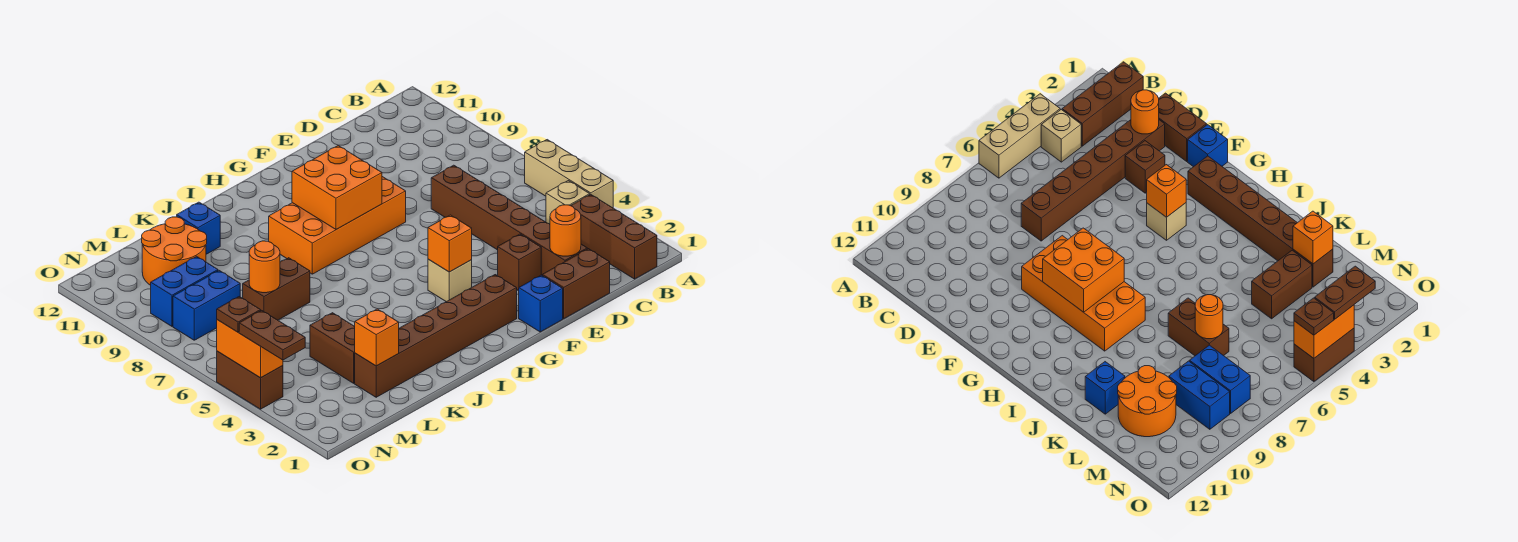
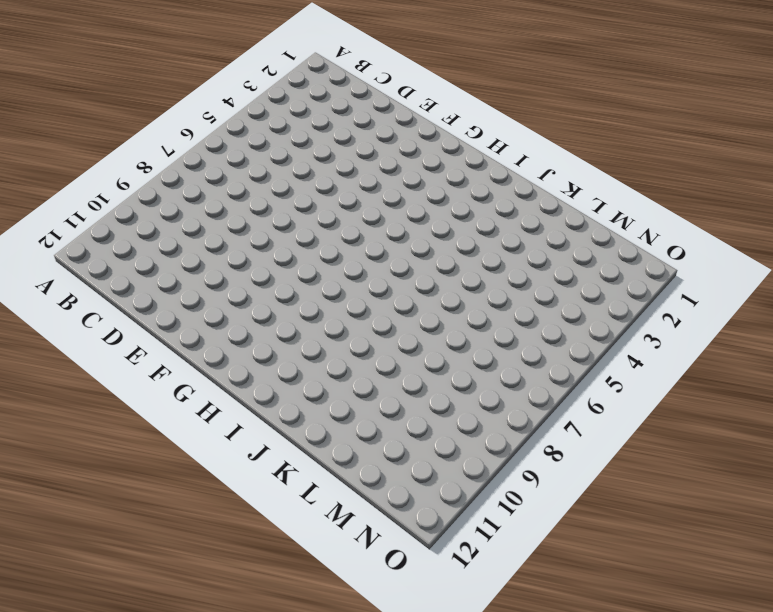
none -> tan brick A4:A6 level 1
none -> brown brick B1:B3 level 1
none -> tan brick B4 level 1

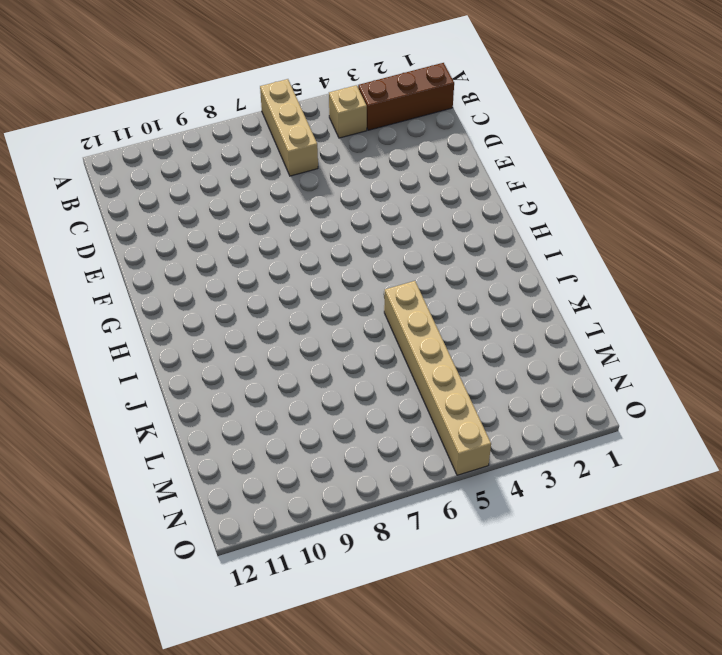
tan brick A6:C6 level 1 -> tan brick A4:A6 level 1
tan brick J5:O5 level 1 -> brown brick O4:O5 level 1
none -> brown brick D1:E1 level 1
none -> brown brick D2:D7 level 1
none -> brown brick E3 level 1

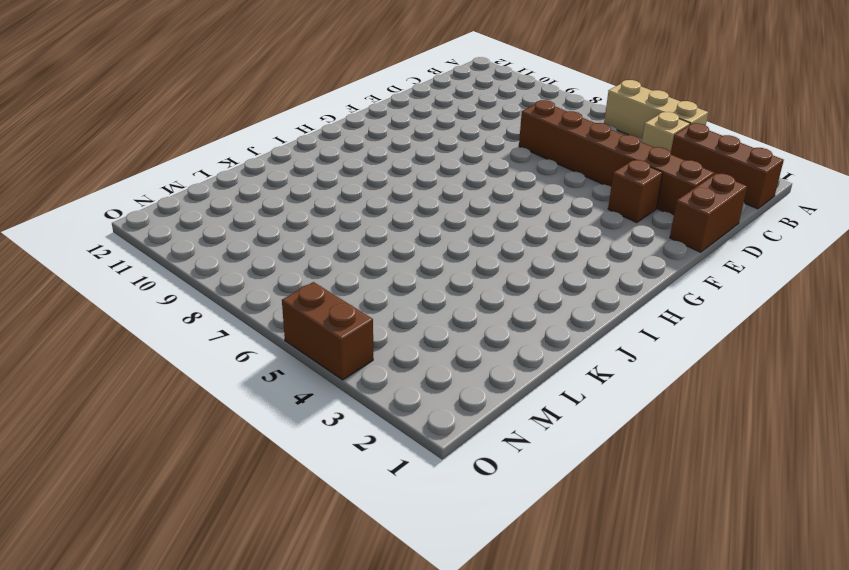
none -> blue brick F1 level 1
none -> orange brick F8:I9 level 1
none -> brown brick G2:L2 level 1

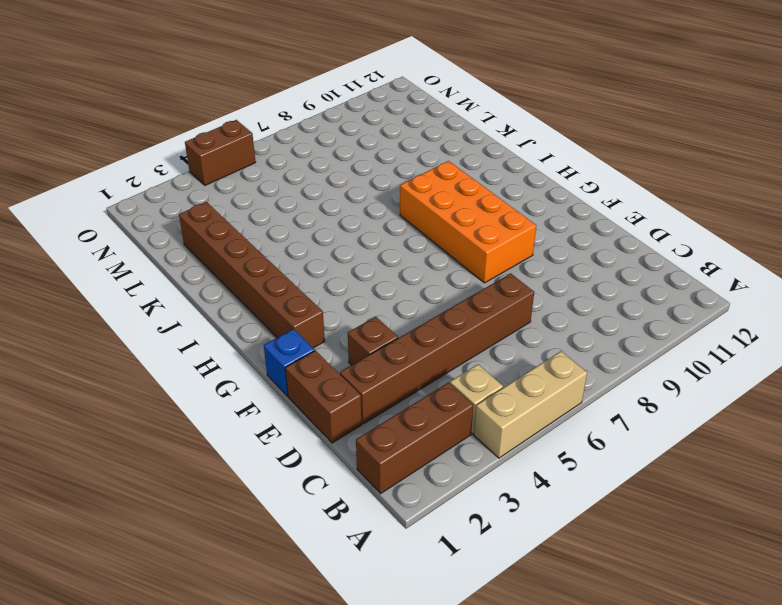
none -> tan brick G4 level 1
none -> brown brick K7:L7 level 1
none -> blue brick K11 level 1

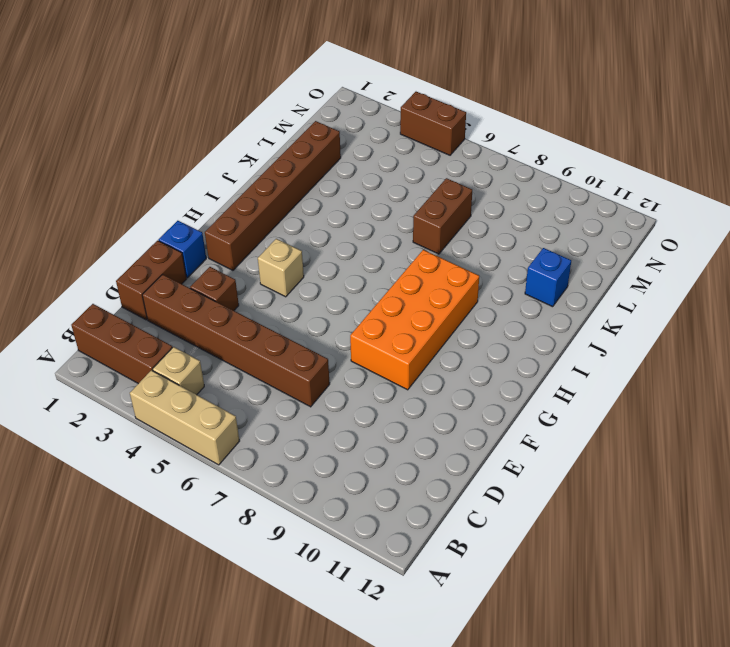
none -> brown brick L3:L4 level 1
none -> orange round brick L10:M11 level 1
none -> blue brick M8:N8 level 1

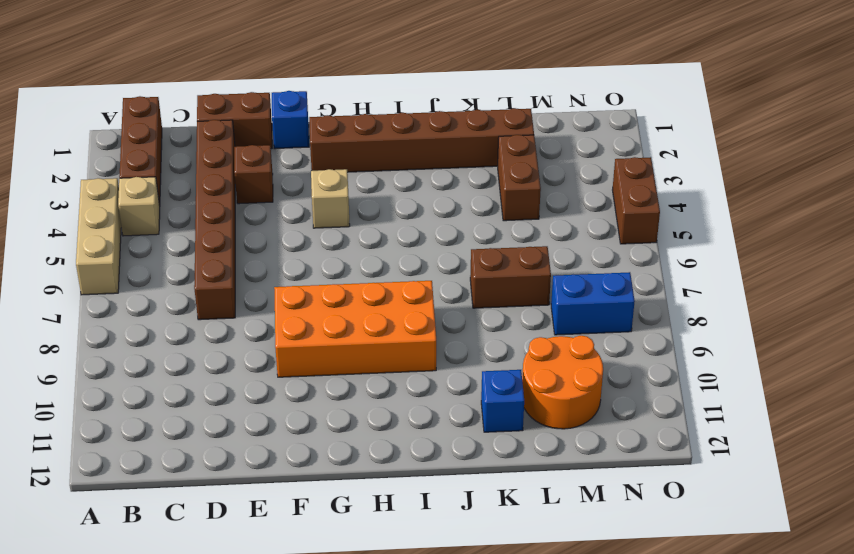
none -> blue brick M9:N9 level 1
none -> orange round brick D2 level 2
none -> orange brick G4 level 2

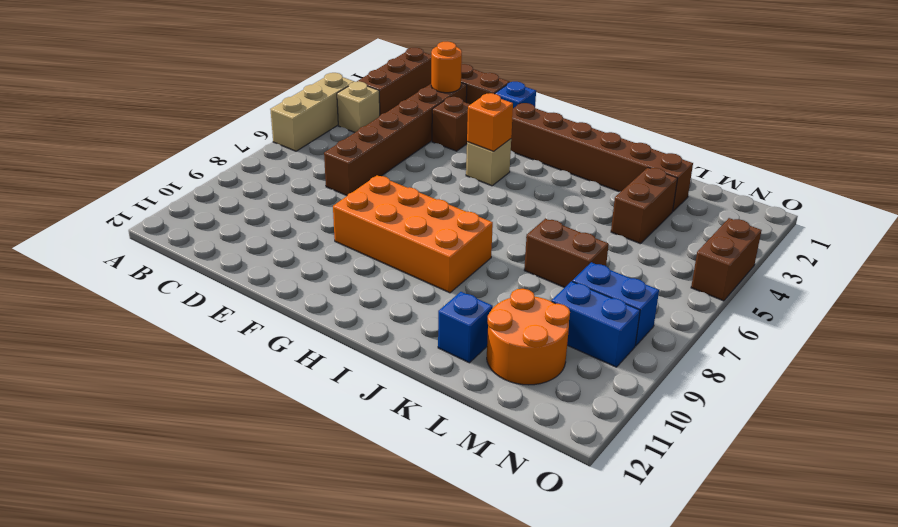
none -> orange brick G8:H9 level 2
none -> orange brick L2 level 2
none -> orange round brick L7 level 2

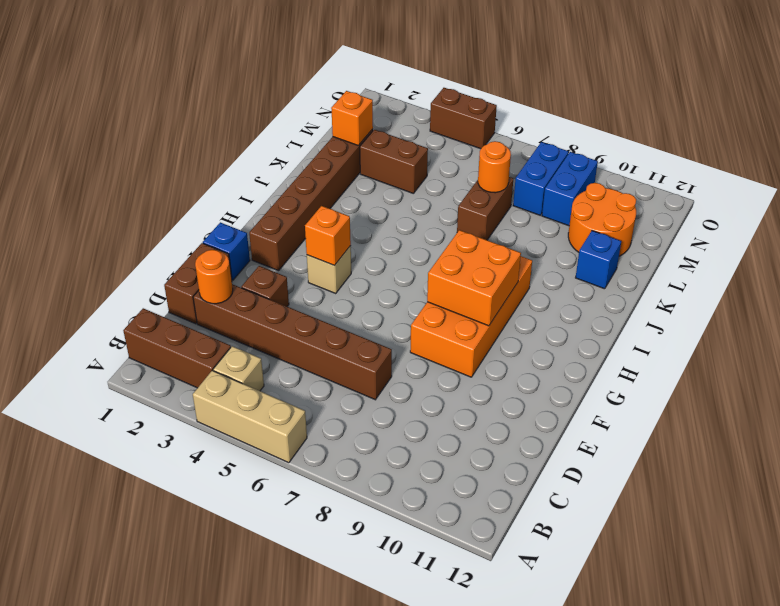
none -> orange brick O4:O5 level 2
none -> brown plate O3:O4 level 3
none -> brown plate O5 level 3

